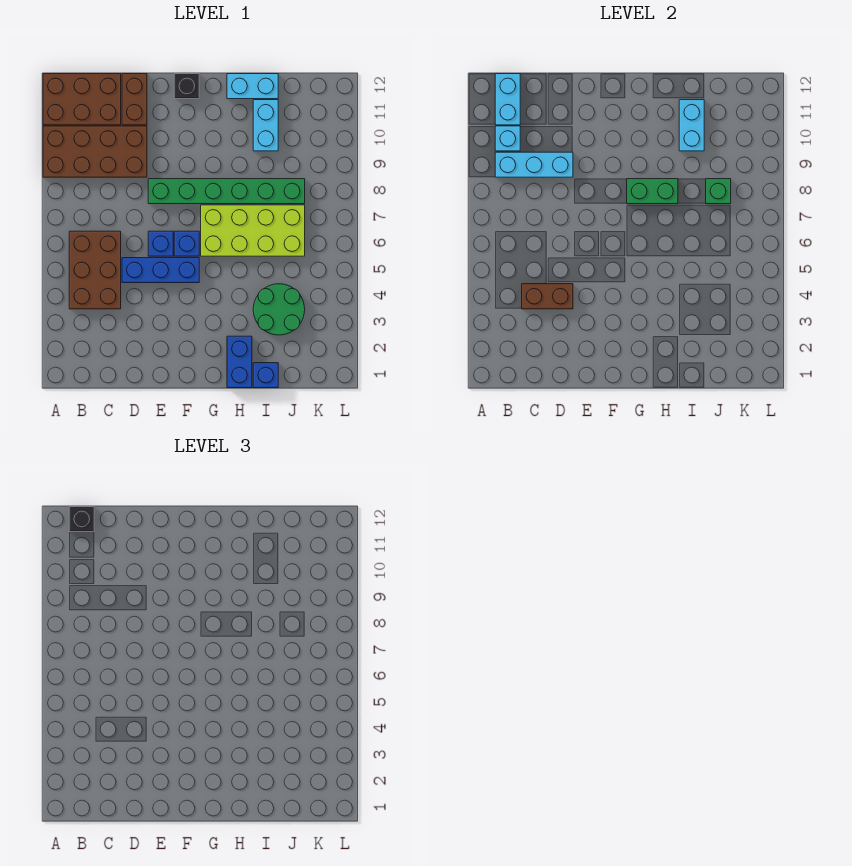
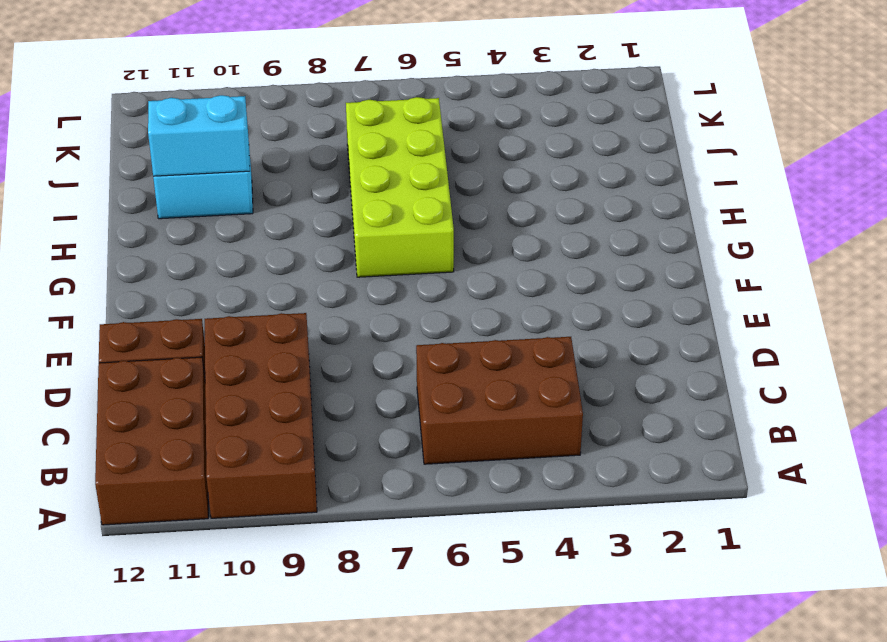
none -> blue brick D5:F5 level 1
none -> blue brick E6 level 1
none -> green brick E8:J8 level 1

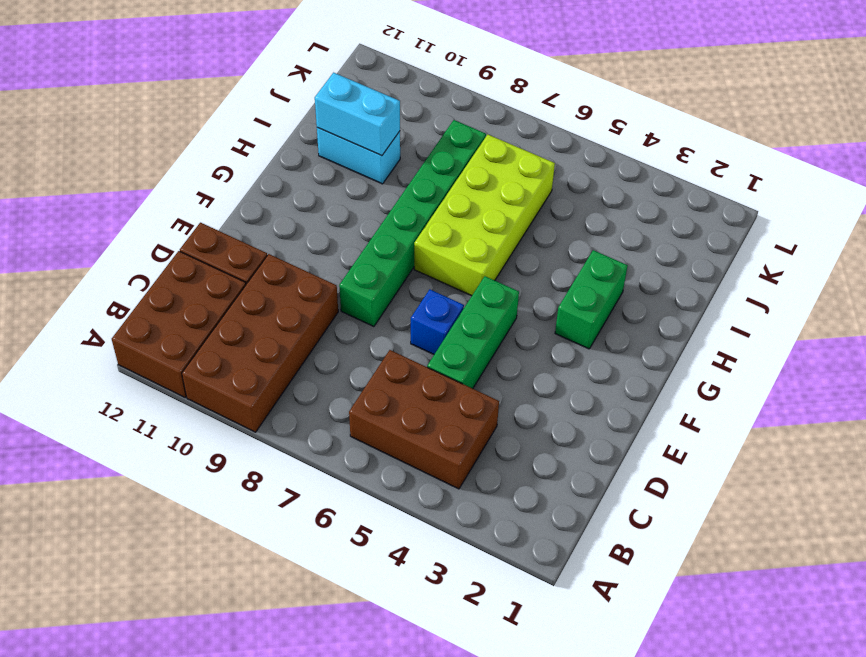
green brick D5:F5 level 1 -> blue brick D5:F5 level 1
green brick G3:H3 level 1 -> green brick G8:H8 level 2
none -> blue brick F6 level 1
none -> black brick F12 level 1
none -> blue brick H1:H2 level 1

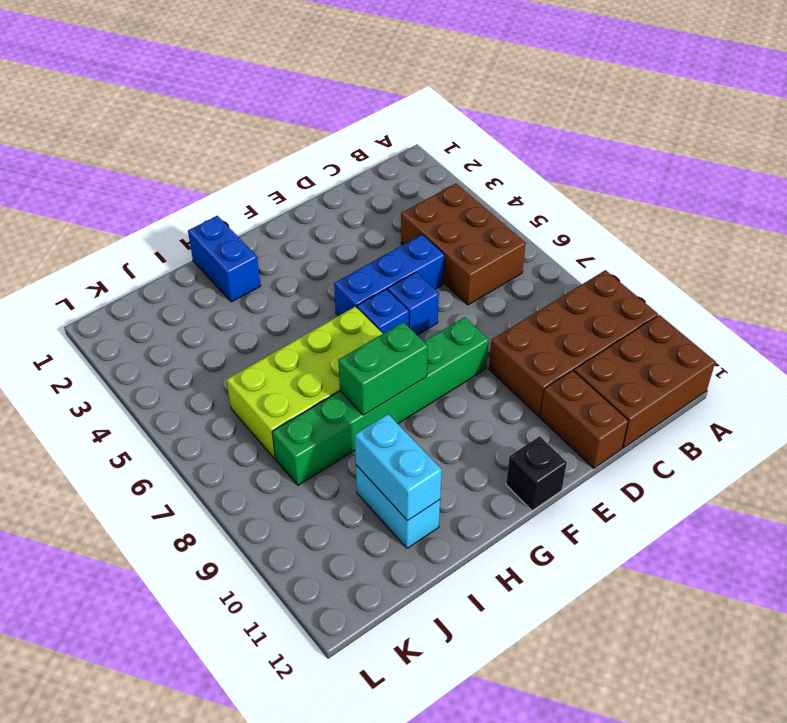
none -> cyan brick H12:I12 level 1
none -> blue brick I1 level 1
none -> green round brick I3:J4 level 1

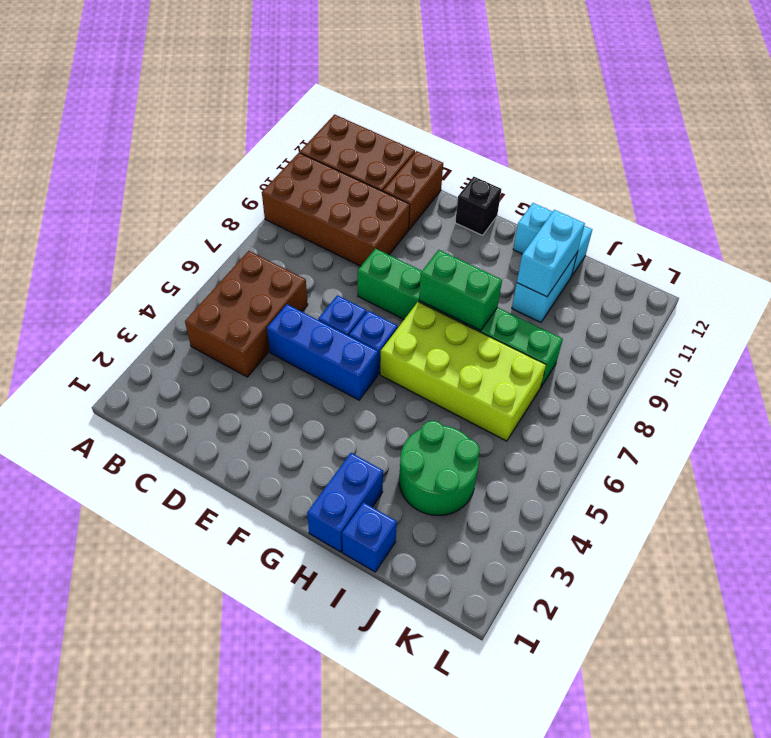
none -> cyan brick B9:D9 level 2
none -> cyan brick B10 level 2
none -> cyan brick B11:B12 level 2

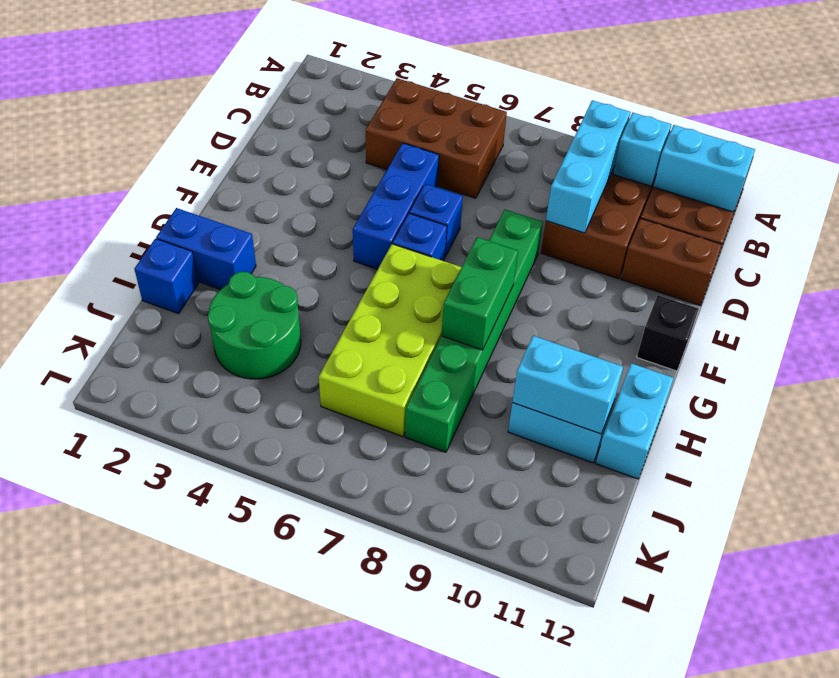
none -> brown brick C4:D4 level 2
none -> green brick J8 level 2
none -> black brick B12 level 3

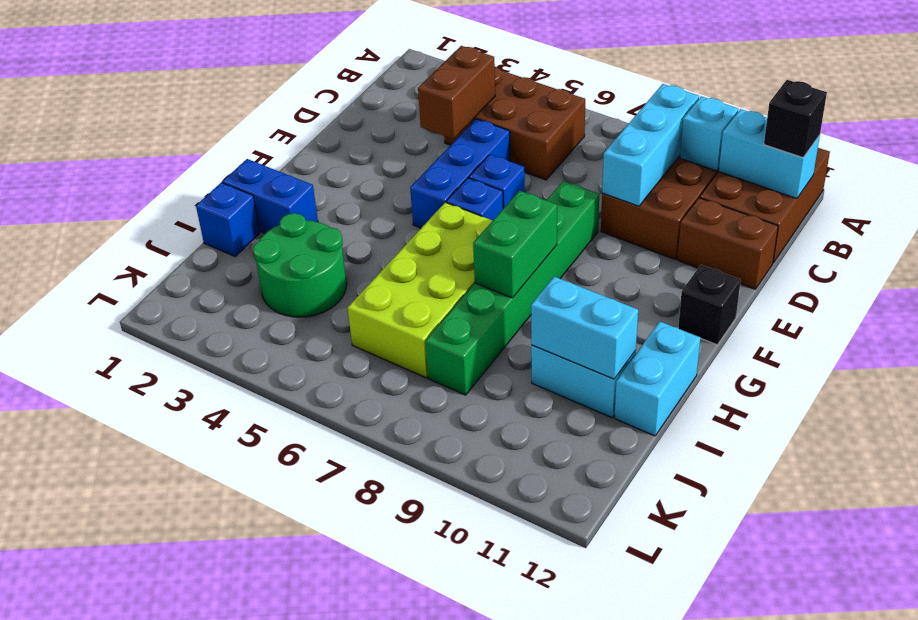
none -> green brick J8 level 2

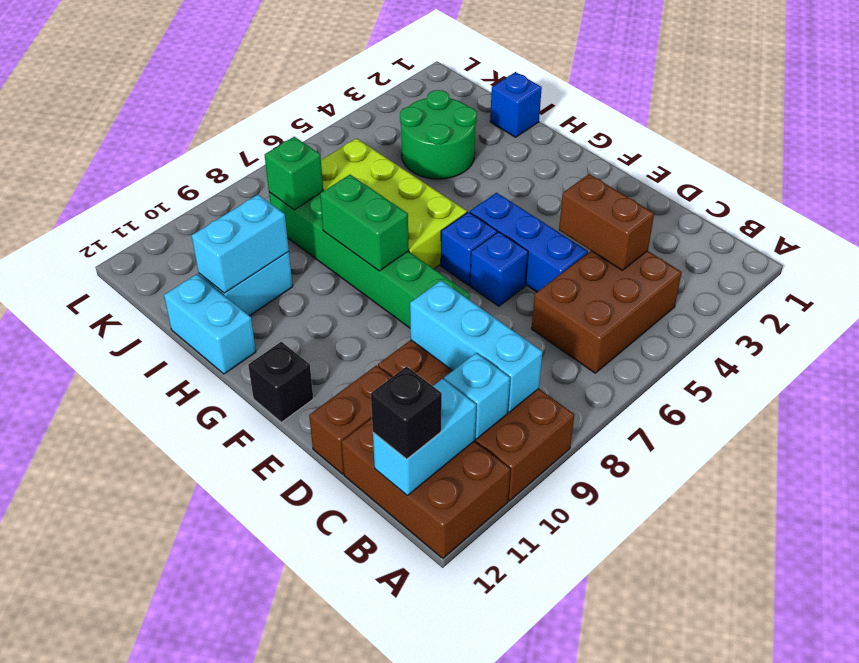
none -> blue brick H1:H2 level 1

